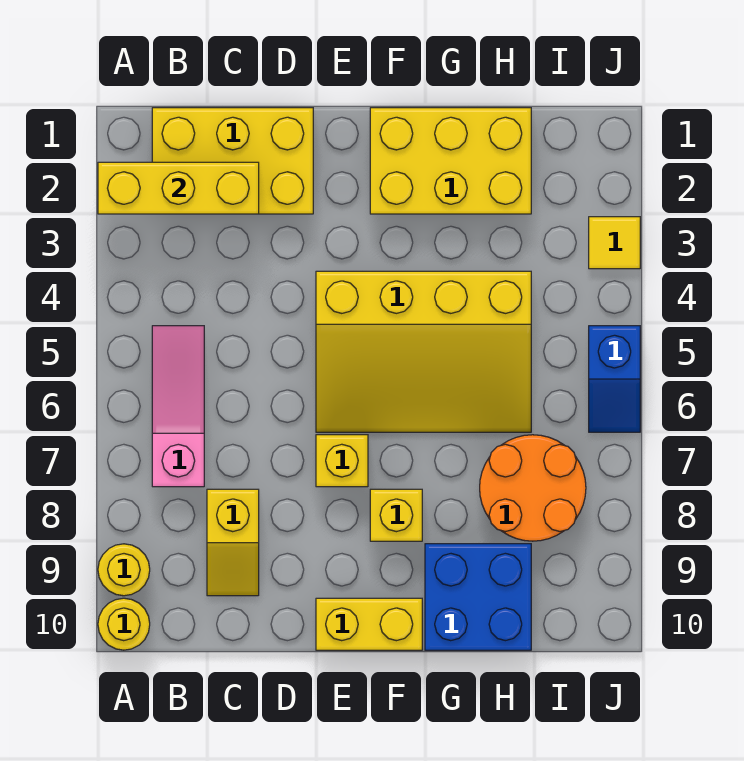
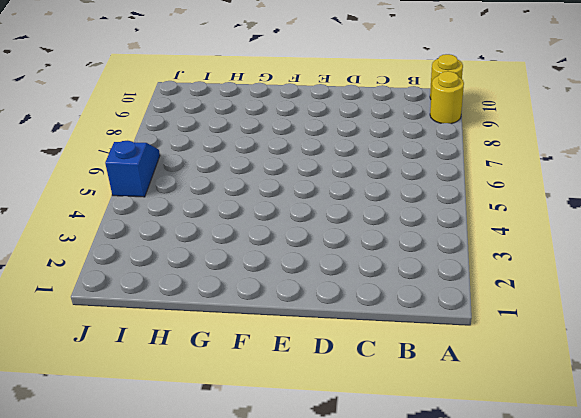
none -> yellow brick B1:D2 level 1
none -> pink slope B5:B7 level 1 top 7
none -> yellow slope C8:C9 level 1 top 8

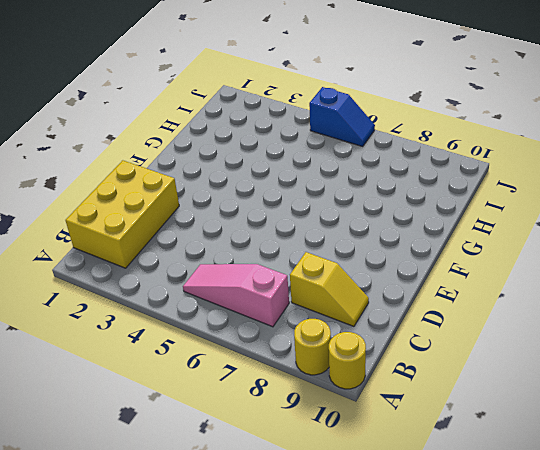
none -> yellow slope E4:H6 level 1 top 4
none -> yellow brick E7 level 1
none -> yellow brick E10:F10 level 1

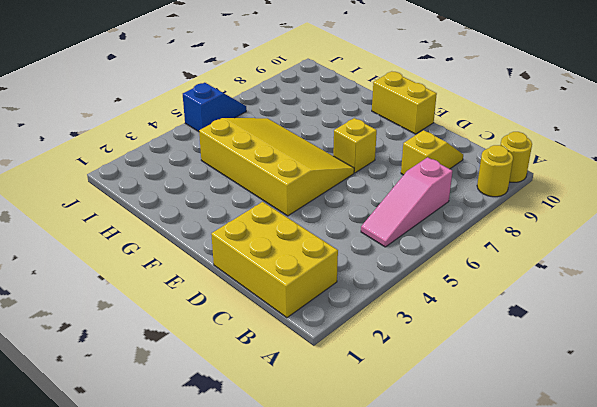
none -> yellow brick F1:H2 level 1
none -> yellow brick F8 level 1
none -> blue brick G9:H10 level 1

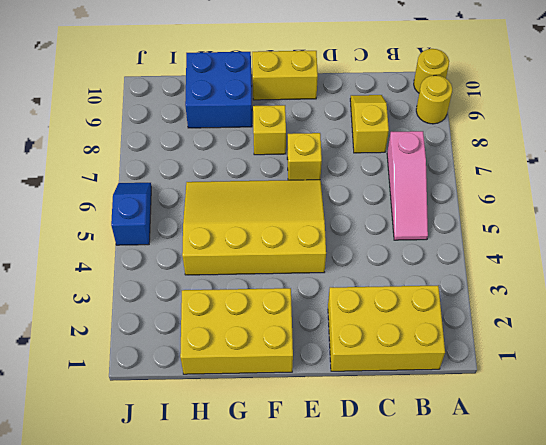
none -> orange round brick H7:I8 level 1
none -> yellow tile J3 level 1
none -> yellow brick A2:C2 level 2

